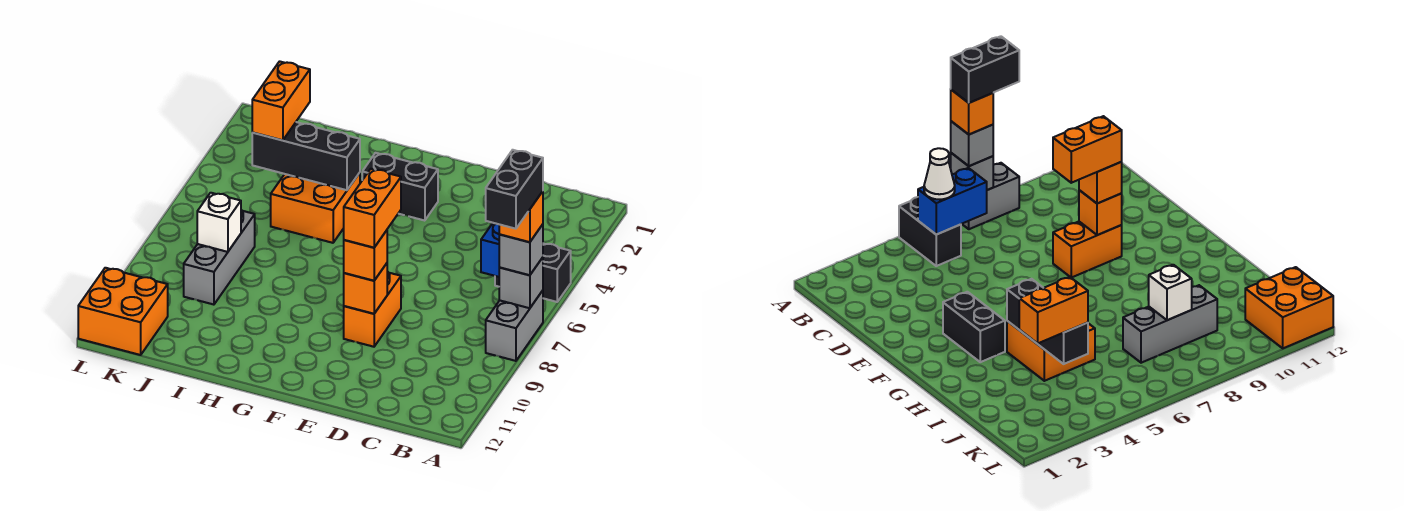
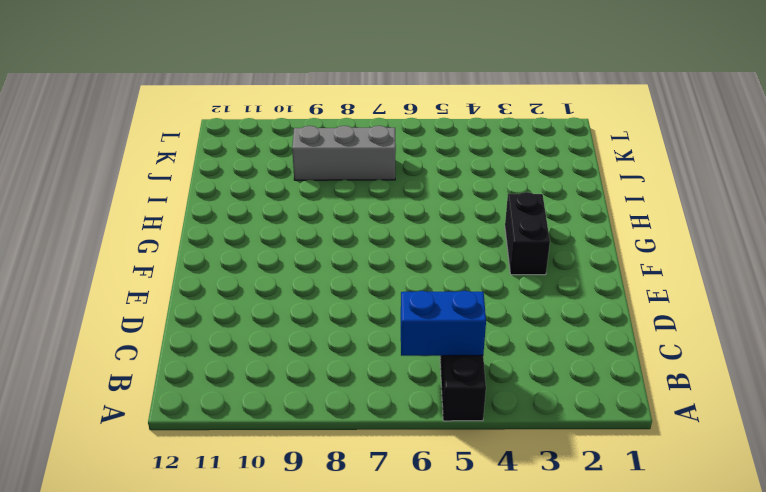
none -> grey brick A7:A8 level 1
none -> orange brick E8:E9 level 1
none -> orange brick H4:I5 level 1

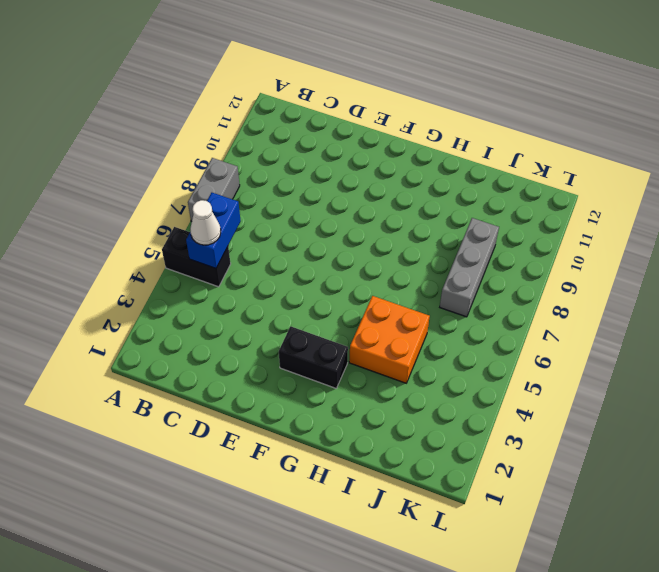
none -> orange brick E8:E9 level 1
none -> orange brick K11:L12 level 1
none -> grey brick A7 level 2

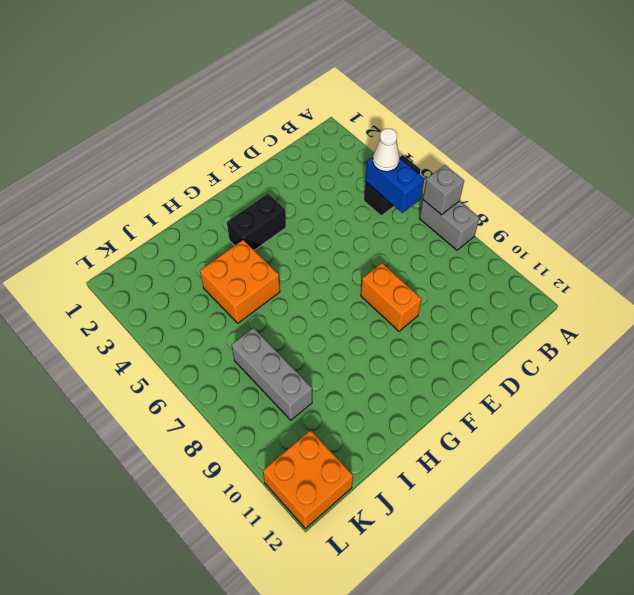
none -> orange brick E9 level 2
none -> black brick H4:J4 level 2
none -> white brick J8 level 2

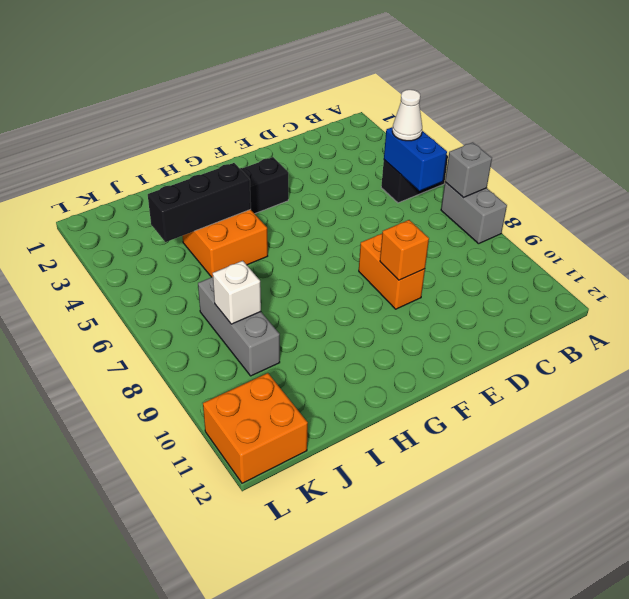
none -> grey brick A7 level 3
none -> orange brick E9 level 3
none -> orange brick J3:J4 level 3

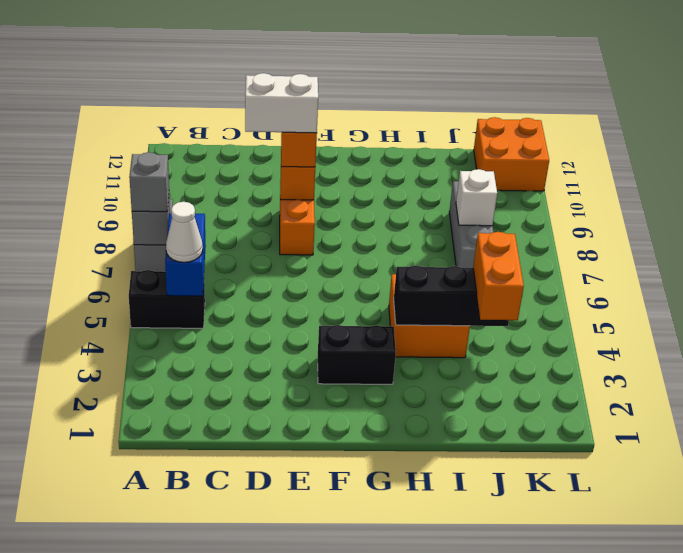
white brick D9:E9 level 4 -> orange brick E8:E9 level 4
none -> orange brick A7 level 4
none -> black brick A7:A8 level 5

